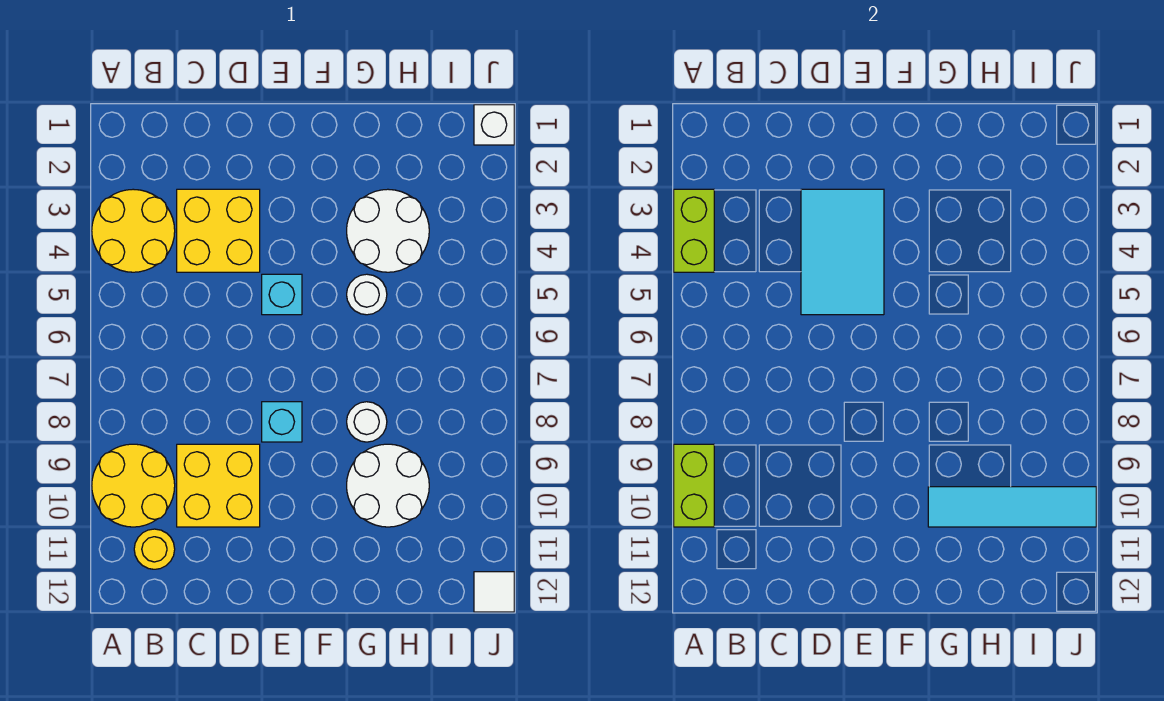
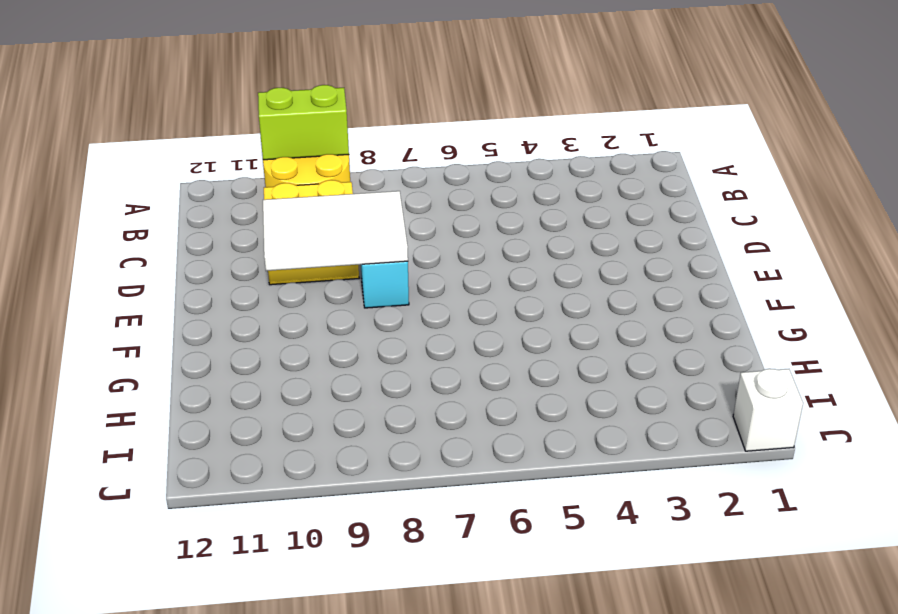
white tile D8:E10 level 2 -> none
none -> yellow round brick A3:B4 level 1
none -> yellow round brick B11 level 1
none -> yellow brick C3:D4 level 1

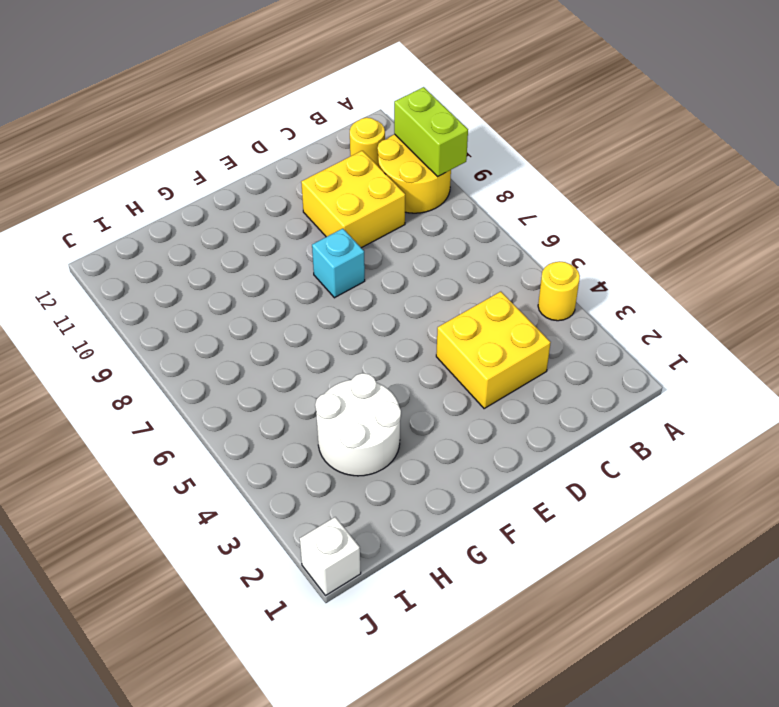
yellow round brick A4 level 1 -> yellow round brick A3:B4 level 1
none -> cyan brick E5 level 1
none -> white round brick G5 level 1
none -> white round brick G8 level 1

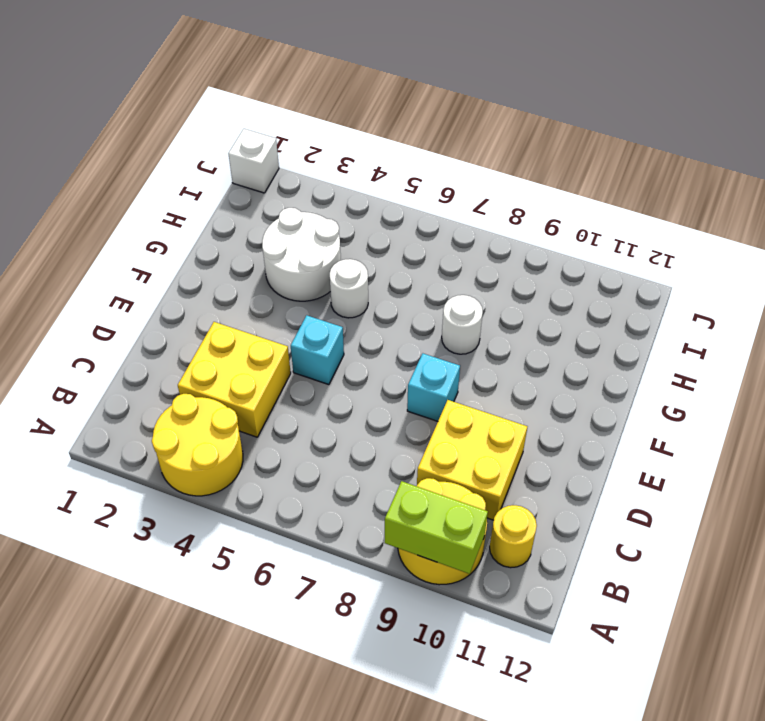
none -> white round brick G9:H10 level 1
none -> white tile J12 level 1
none -> lime brick A3:A4 level 2

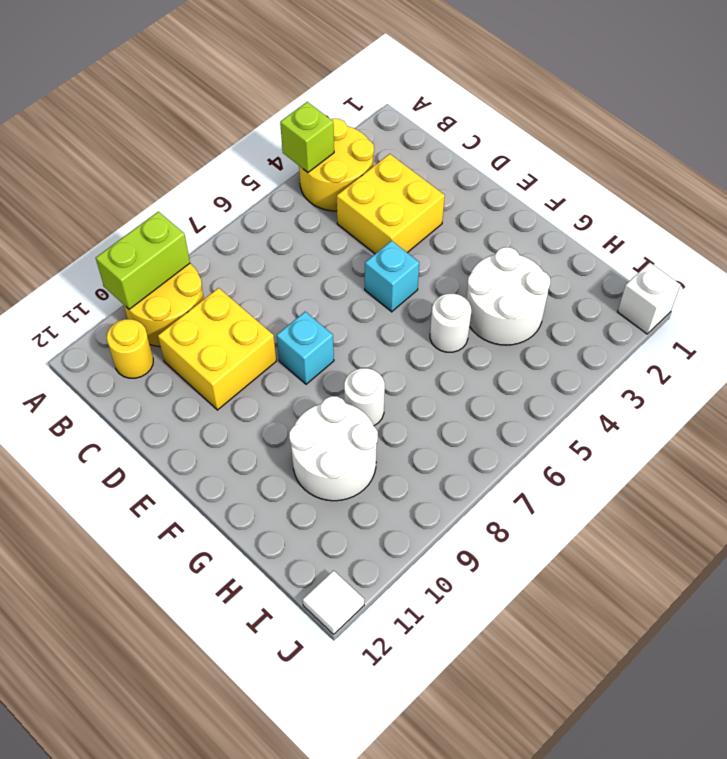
lime brick A4 level 2 -> lime brick A3:A4 level 2
none -> cyan tile D3:E5 level 2
none -> cyan tile G10:J10 level 2

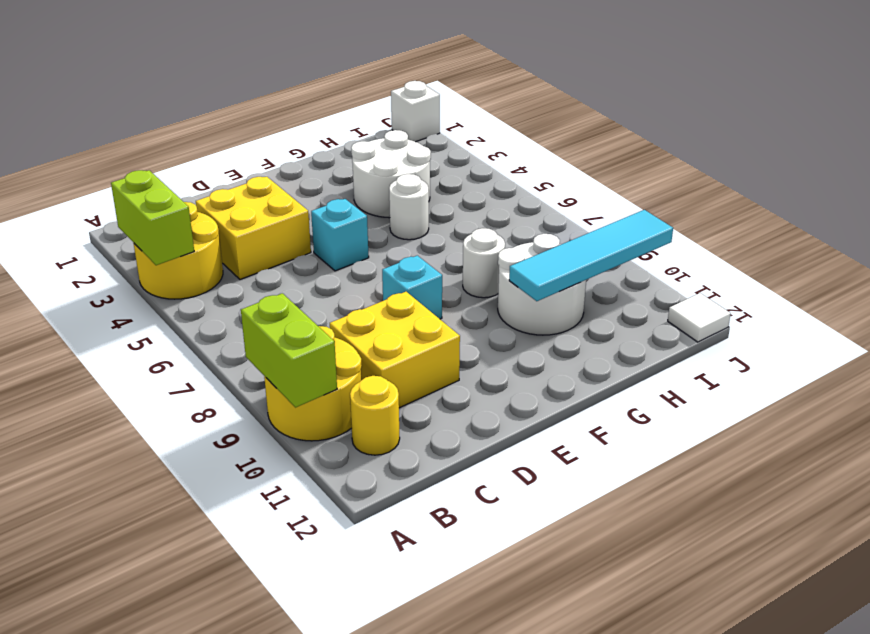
none -> cyan tile D3:E5 level 2

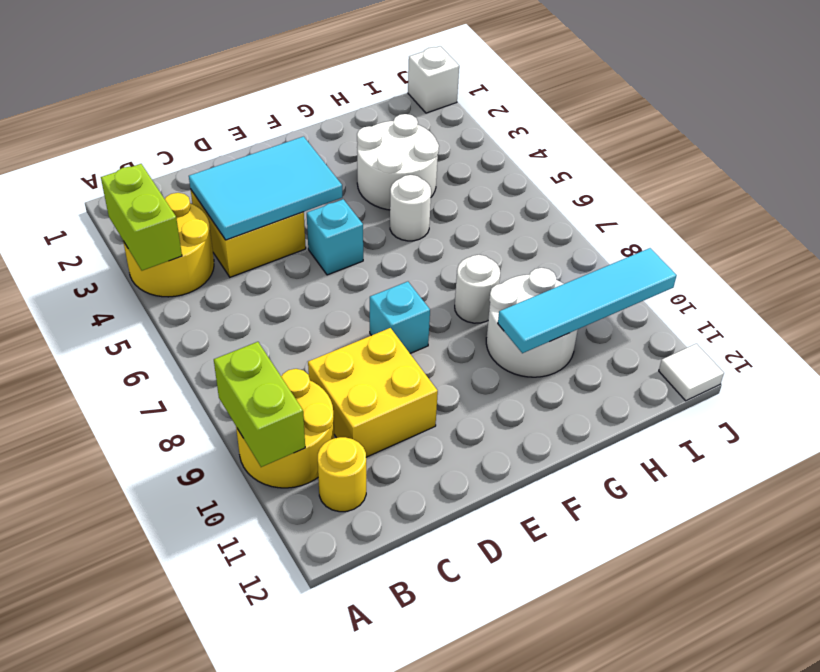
cyan tile C3:E4 level 2 -> cyan tile D3:E5 level 2

